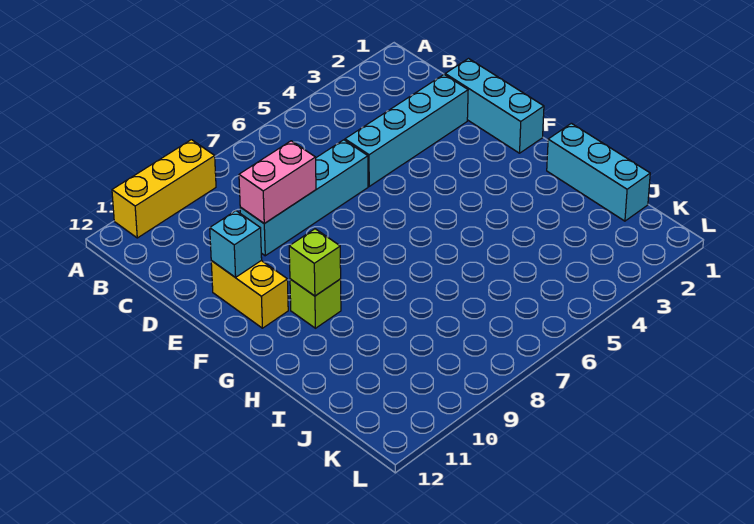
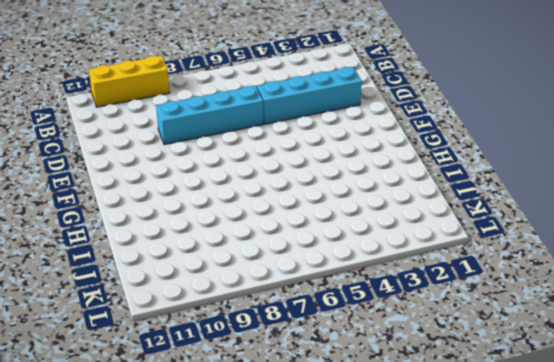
none -> cyan brick D1:F1 level 1
none -> yellow brick E11:F11 level 1

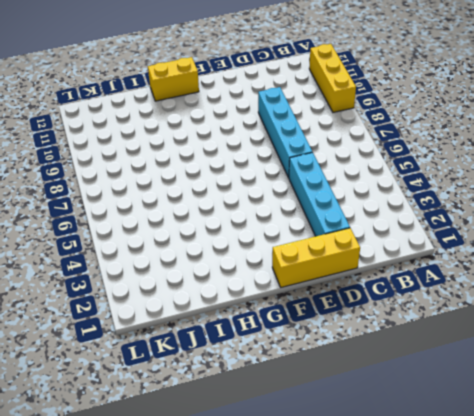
yellow brick D1:F1 level 1 -> cyan brick D1:F1 level 1
yellow brick G12:H12 level 1 -> yellow brick E11:F11 level 1
none -> lime brick G10 level 1
none -> cyan brick H1:J1 level 1

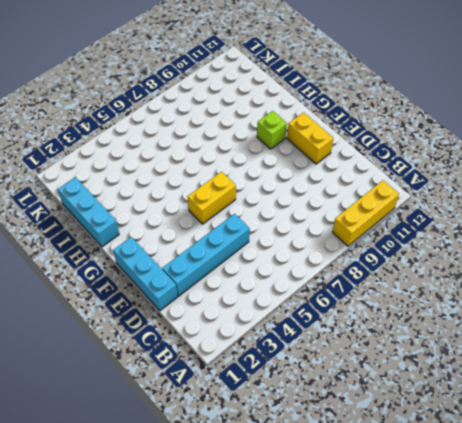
yellow brick F5:F6 level 1 -> none
none -> cyan brick D6:D9 level 1
none -> pink brick D8:D9 level 2

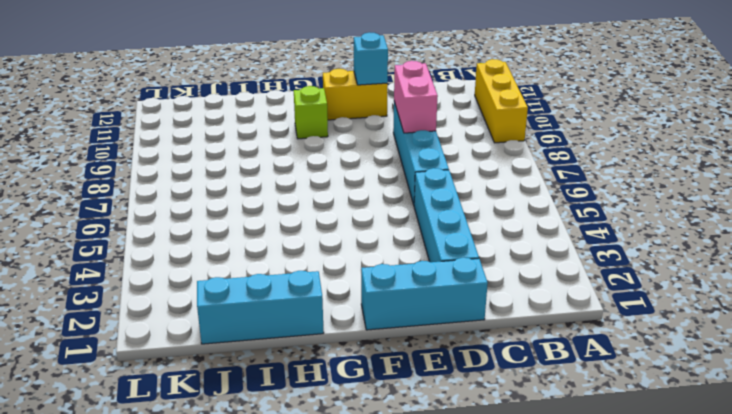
none -> lime brick G10 level 2

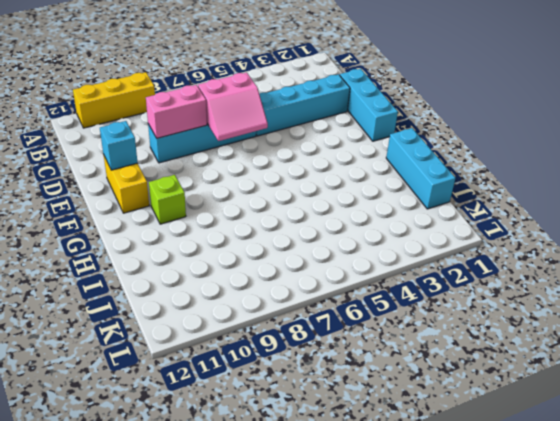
pink slope D6:E7 level 2 top D -> none
none -> lime brick G10 level 2

